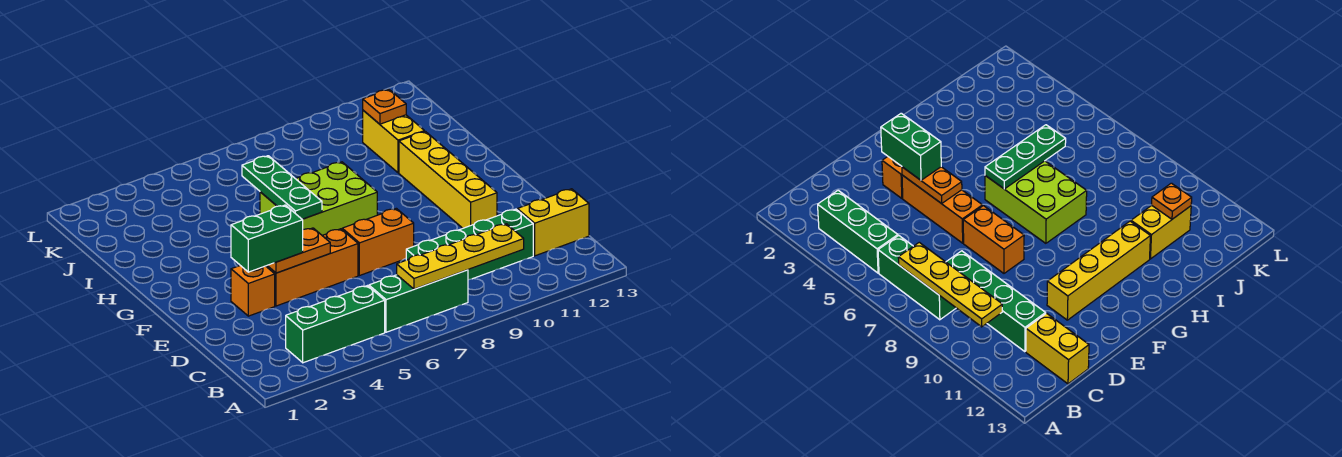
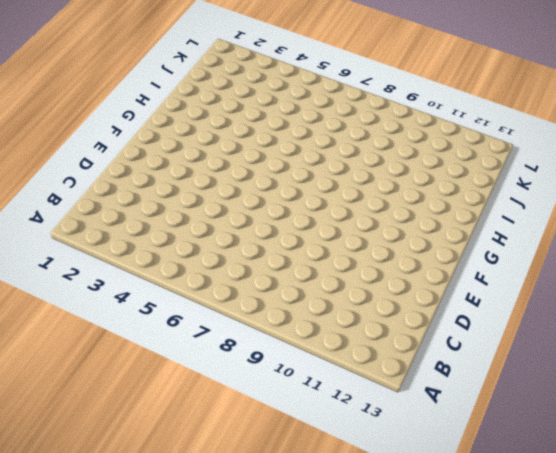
none -> green brick B3:B5 level 1
none -> green brick B6:B8 level 1
none -> green brick C8:C11 level 1

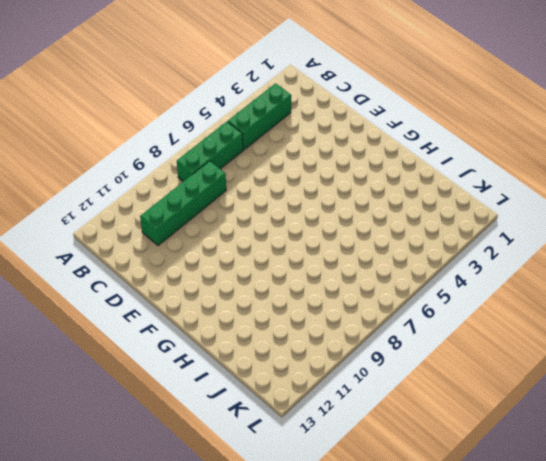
none -> yellow brick C12:C13 level 1
none -> orange brick E3 level 1
none -> orange brick E4:E6 level 1

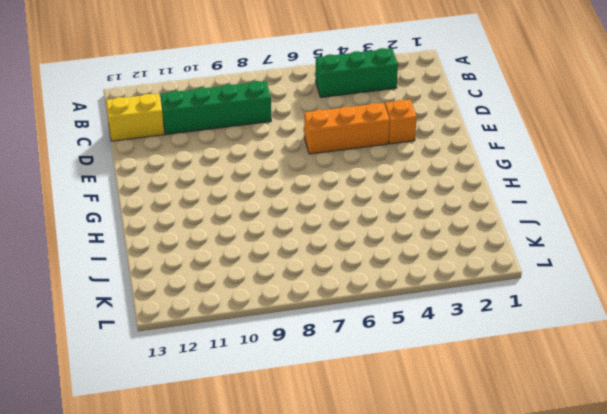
none -> green brick B6:B8 level 1
none -> orange brick E7:E8 level 1
none -> yellow brick E11:H11 level 1

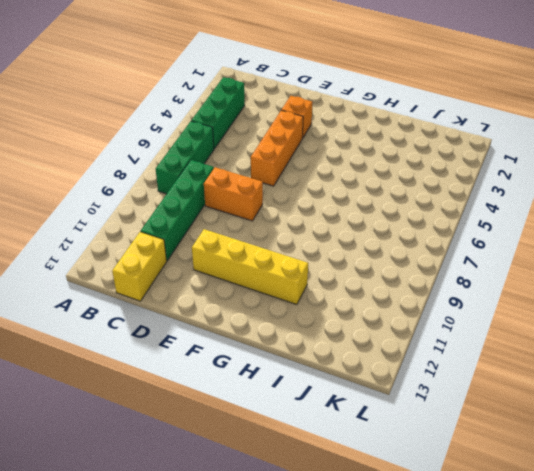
orange brick D8:E8 level 1 -> orange brick E7:E8 level 1
none -> lime brick G6:H8 level 1
none -> yellow brick I11:J11 level 1
none -> yellow plate B7:B10 level 2

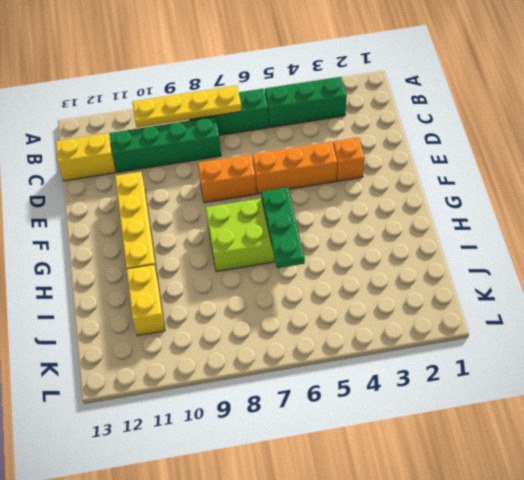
none -> orange plate E4:E5 level 2
none -> orange plate J11 level 2
none -> green brick E3:E4 level 3

